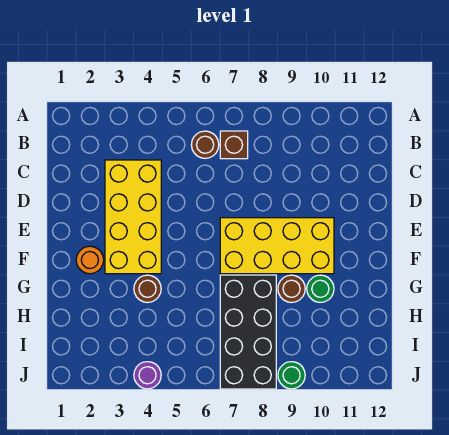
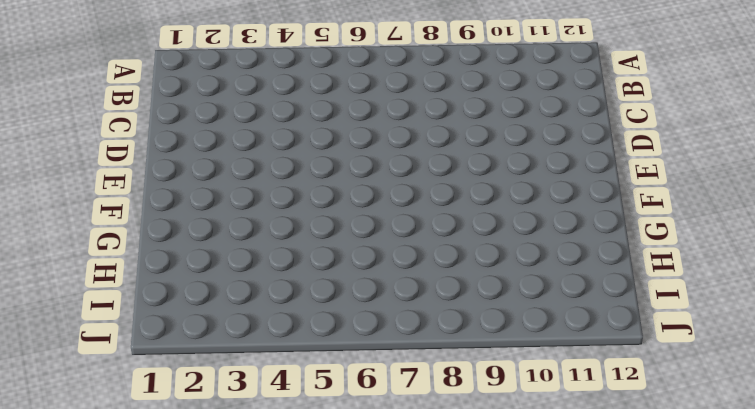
none -> brown round brick B6 level 1
none -> brown brick B7 level 1

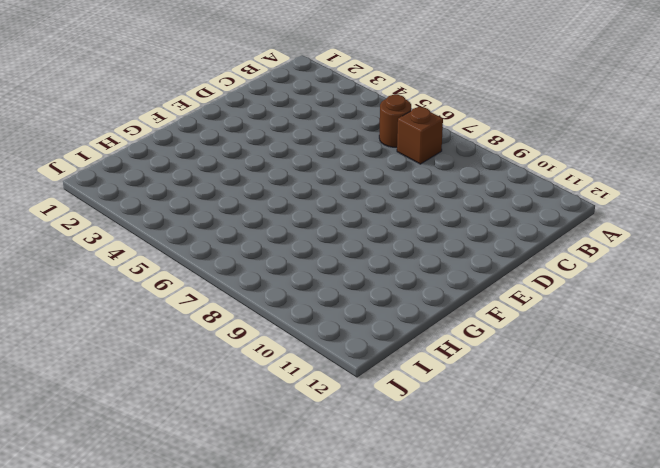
none -> yellow brick C3:F4 level 1
none -> yellow brick E7:F10 level 1

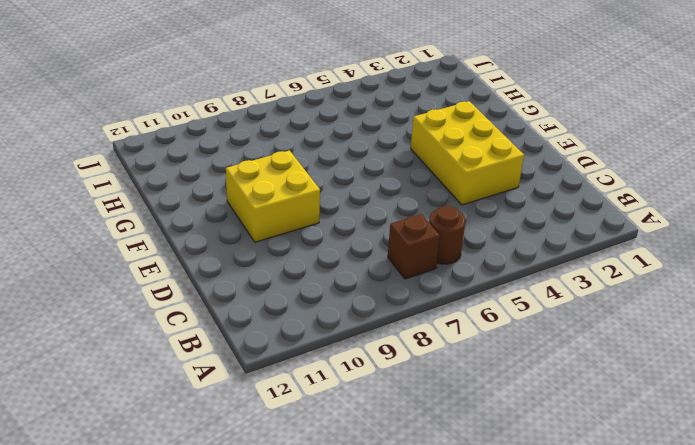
yellow brick D3:F4 level 1 -> yellow brick C3:F4 level 1
yellow brick E9:F10 level 1 -> yellow brick E7:F10 level 1
none -> orange round brick F2 level 1
none -> brown round brick G4 level 1

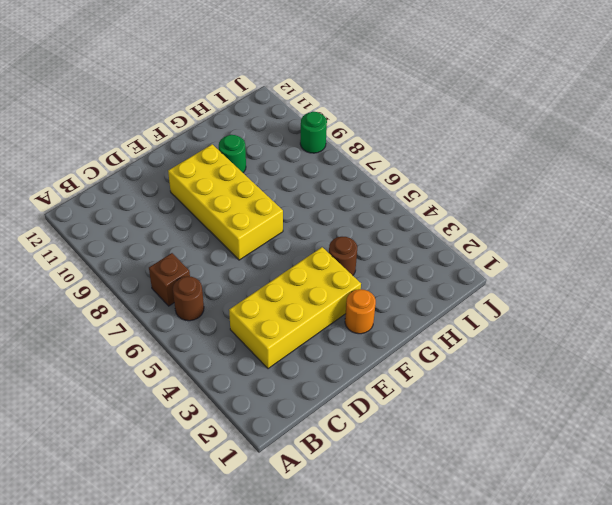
none -> black brick G7:J8 level 1
none -> brown round brick G9 level 1

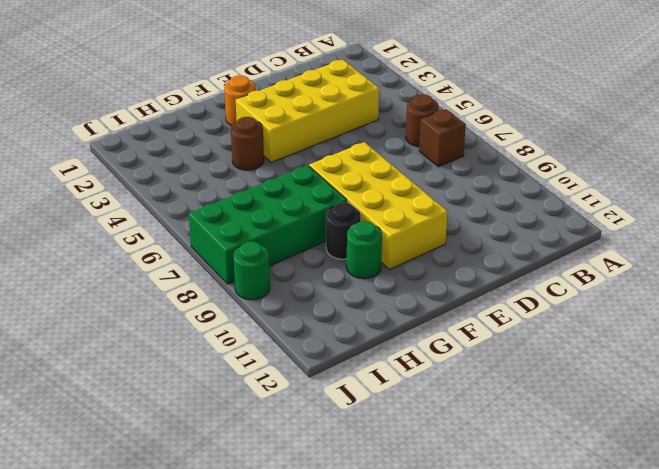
green brick G7:J8 level 1 -> black brick G7:J8 level 1
black round brick G9 level 1 -> brown round brick G9 level 1
none -> purple round brick J4 level 1

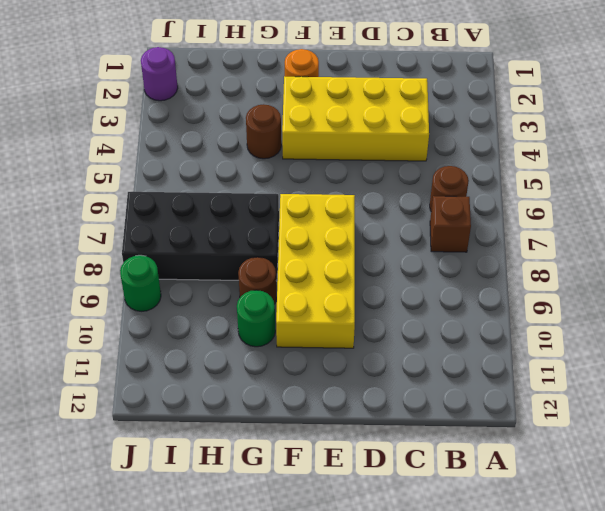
purple round brick J2 level 1 -> purple round brick J4 level 1

